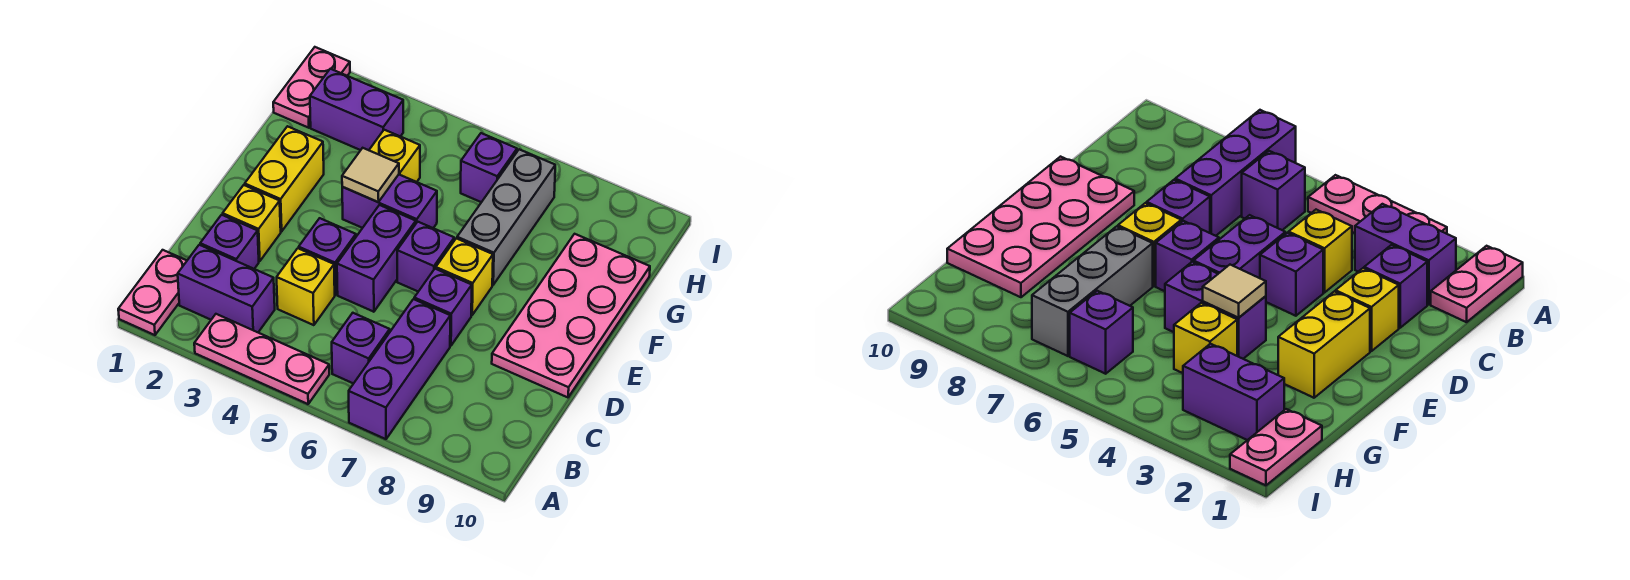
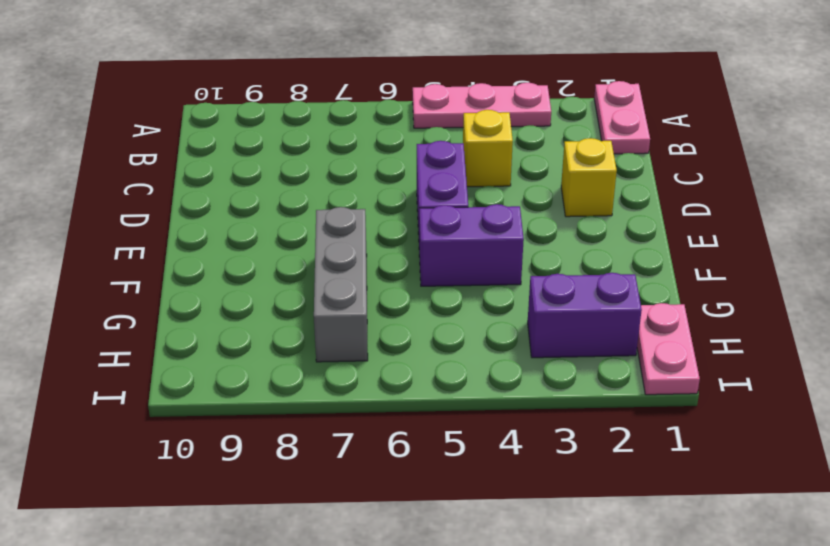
none -> purple brick A7:C7 level 1
none -> purple brick B2:B3 level 1
none -> purple brick B6 level 1

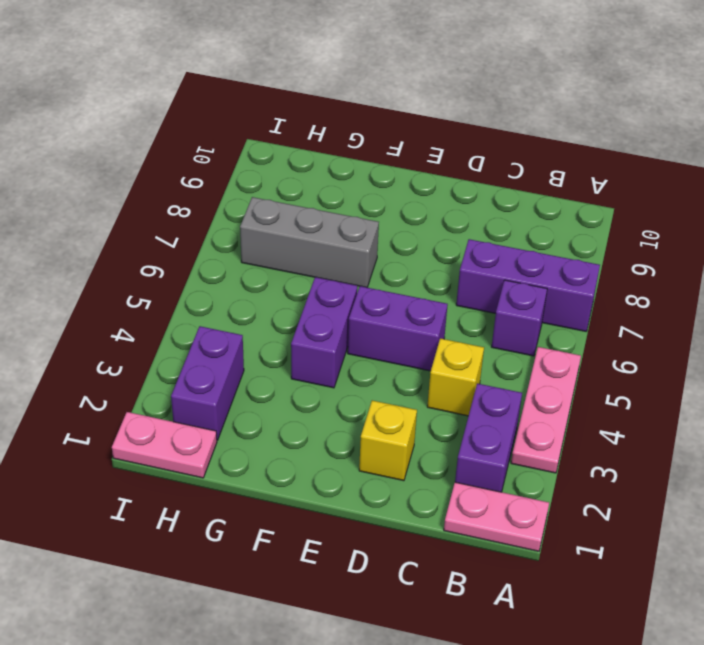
none -> purple brick C2 level 1
none -> purple brick D4 level 1
none -> purple brick D7 level 1

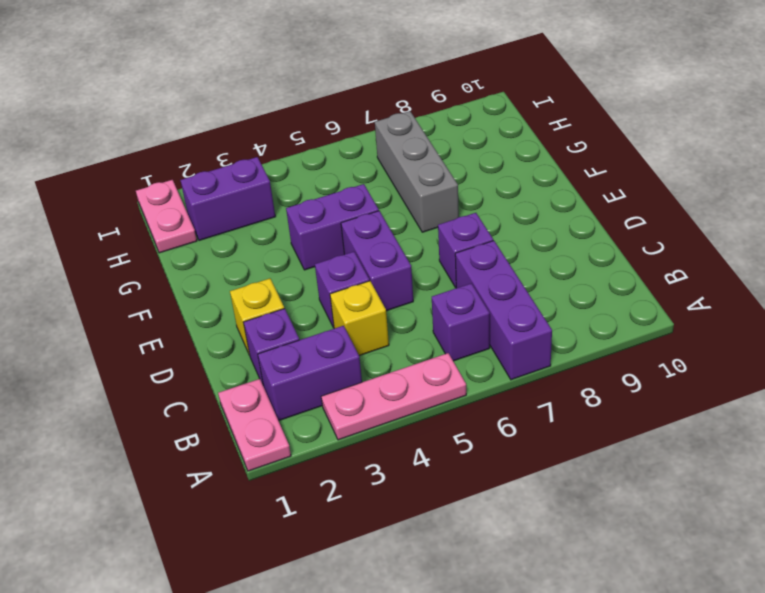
none -> pink plate D9:G10 level 1
none -> yellow brick E2:F2 level 1
none -> purple brick E6 level 1

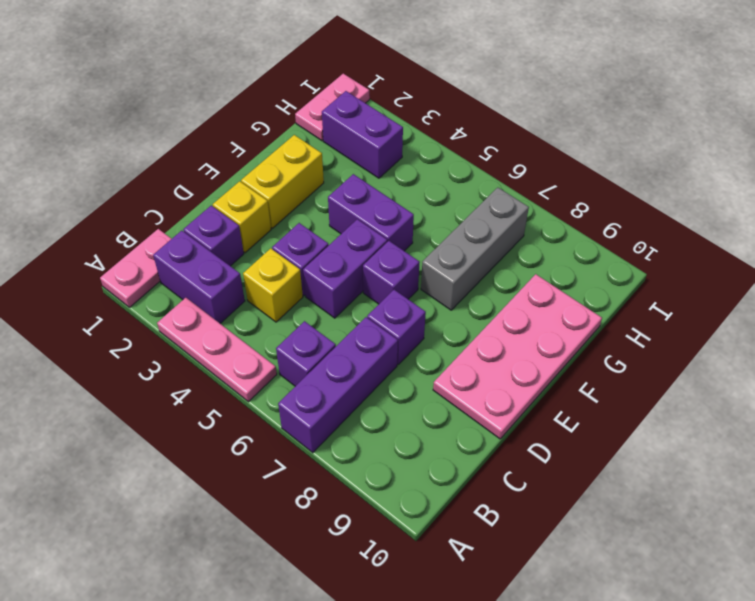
none -> yellow brick E7 level 1
none -> yellow brick G4 level 1
none -> purple brick H6 level 1

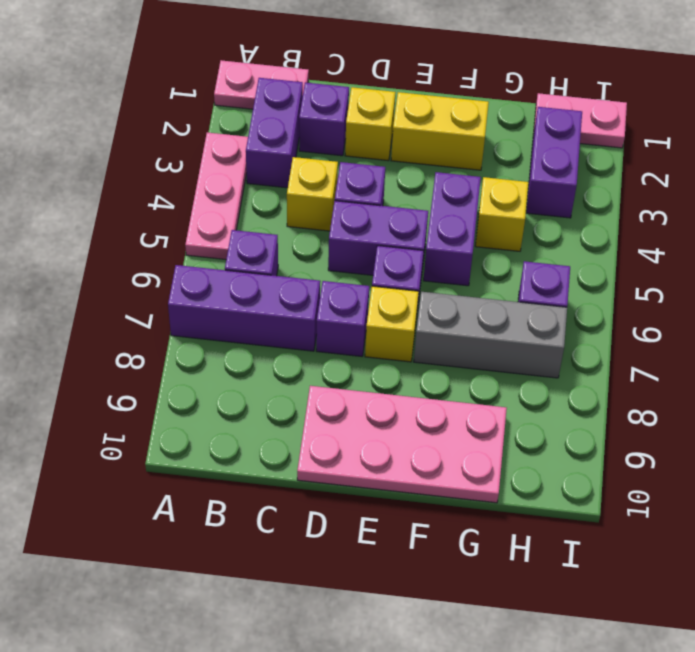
none -> tan tile F4 level 2

